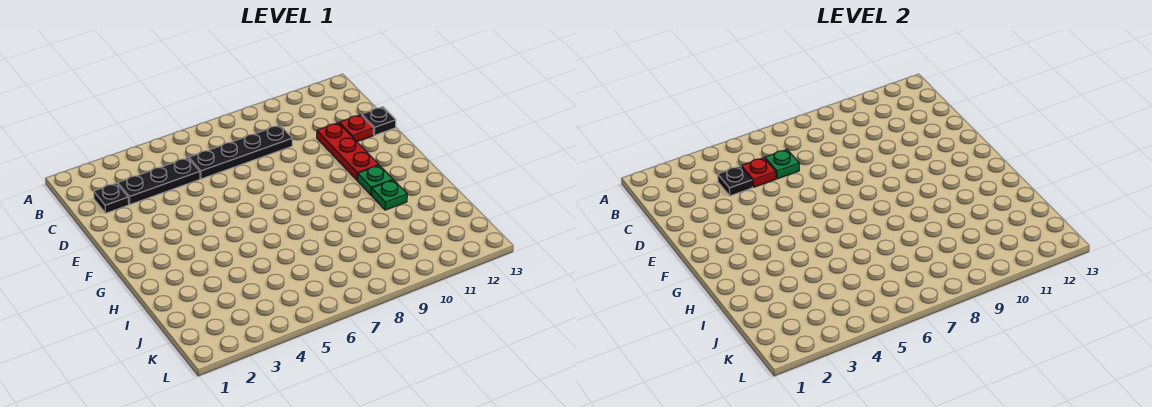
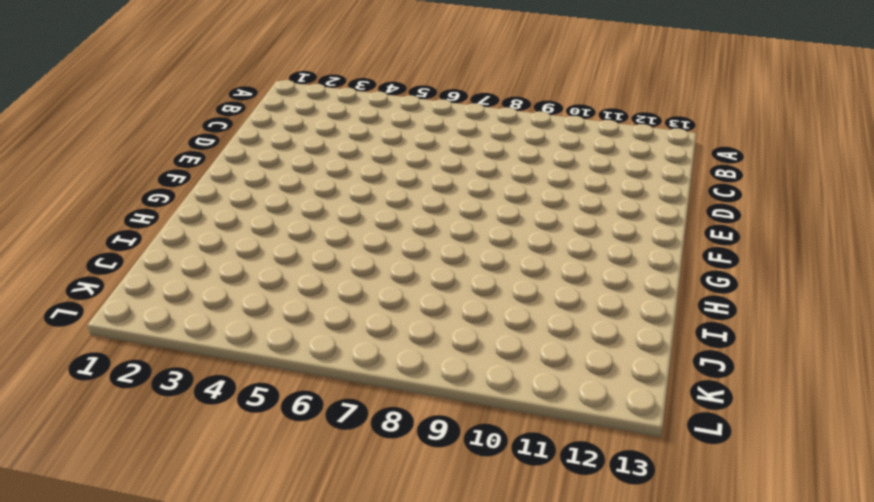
none -> black plate C2 level 1
none -> black plate C3:C5 level 1

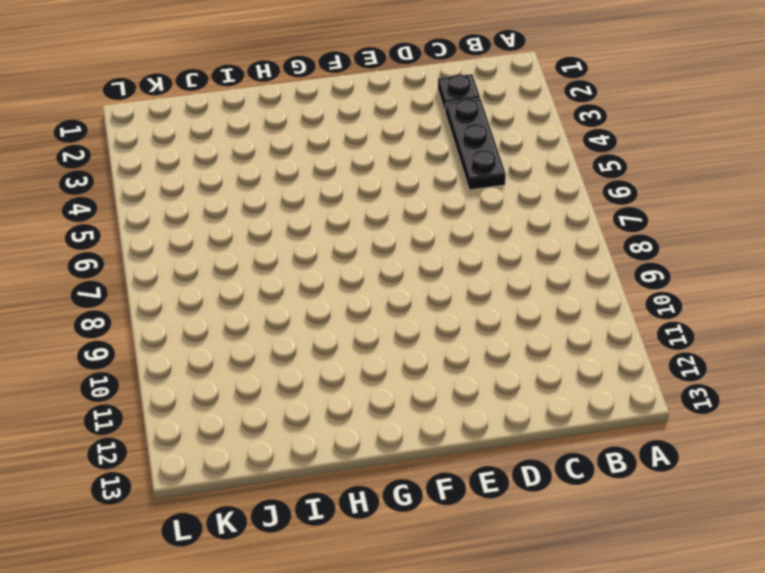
none -> black plate C6:C9 level 1
none -> red plate D11:F11 level 1

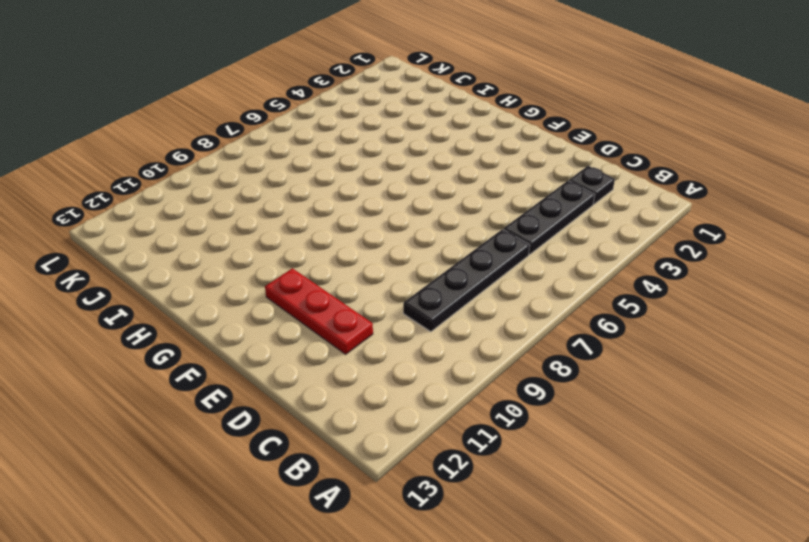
none -> red plate D12 level 1
none -> black plate D13 level 1

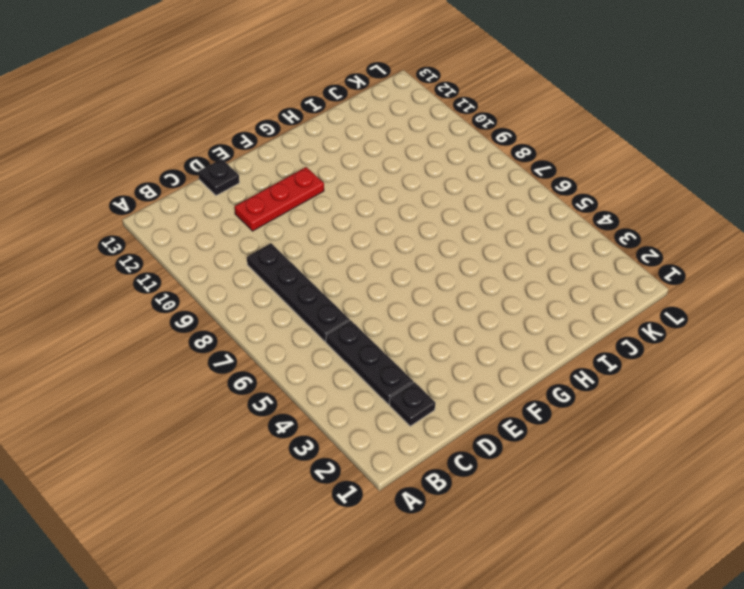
none -> red plate D12 level 1
none -> green plate G11 level 1

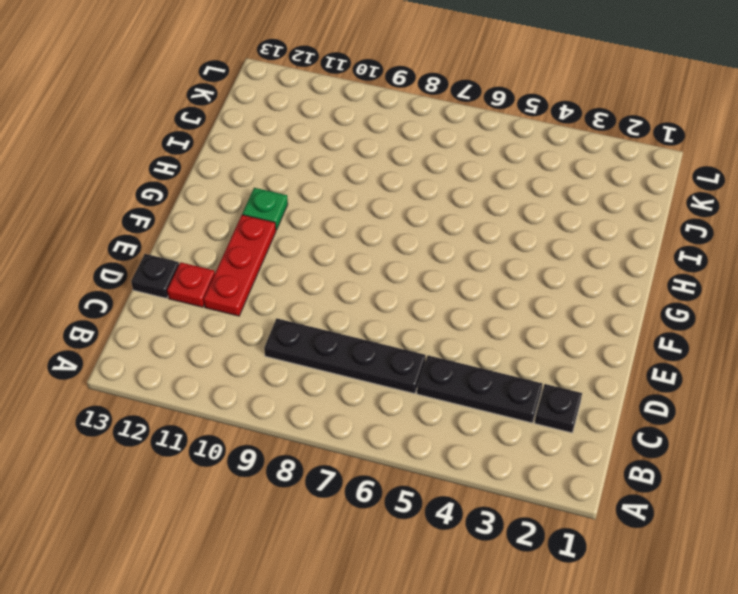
none -> green plate H11 level 1
none -> black plate C4 level 2

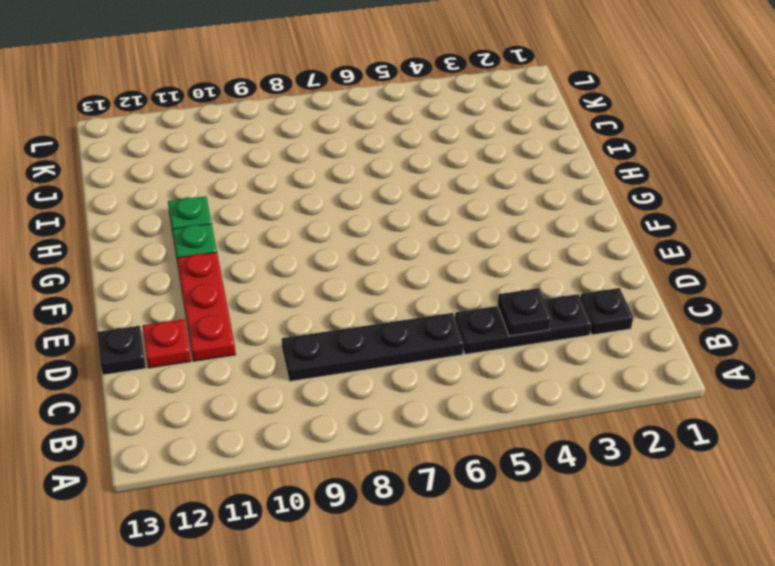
none -> red plate C5 level 2
none -> green plate C6 level 2

